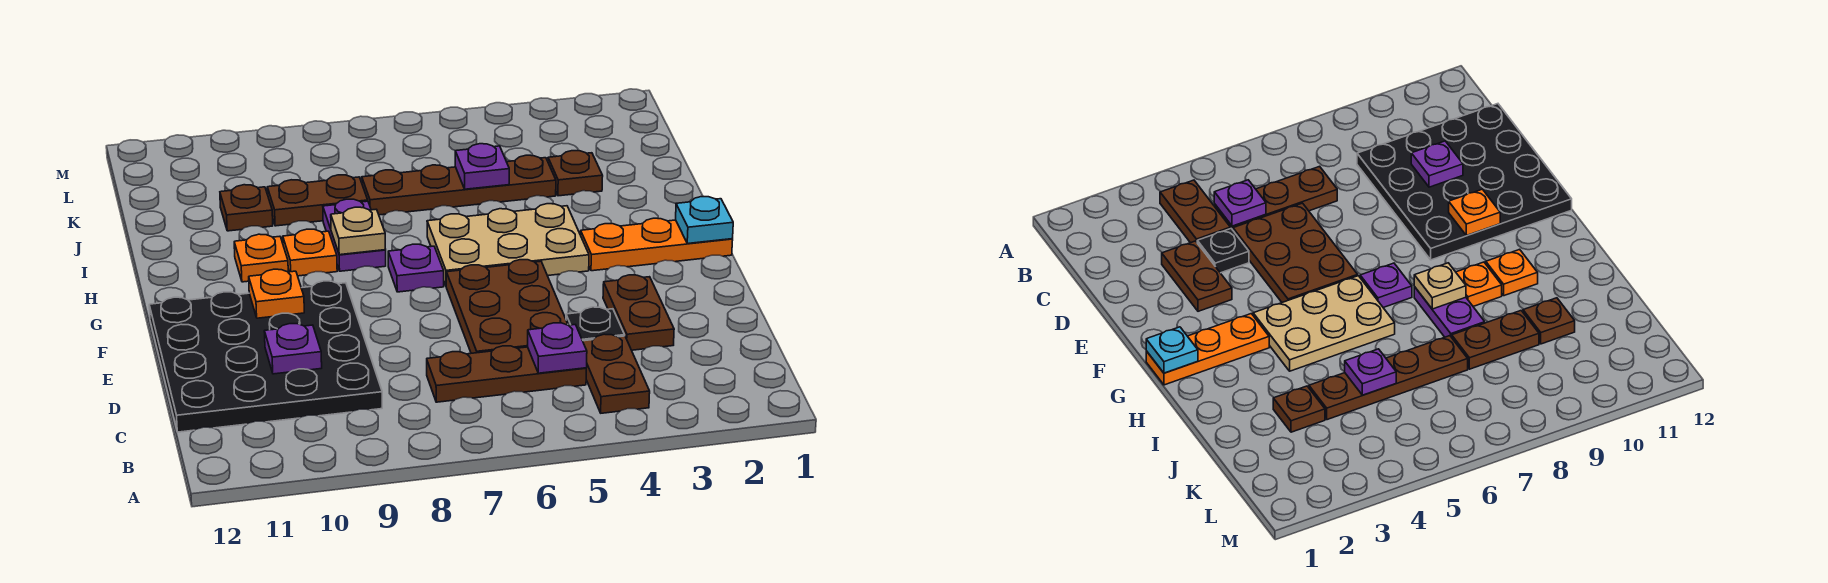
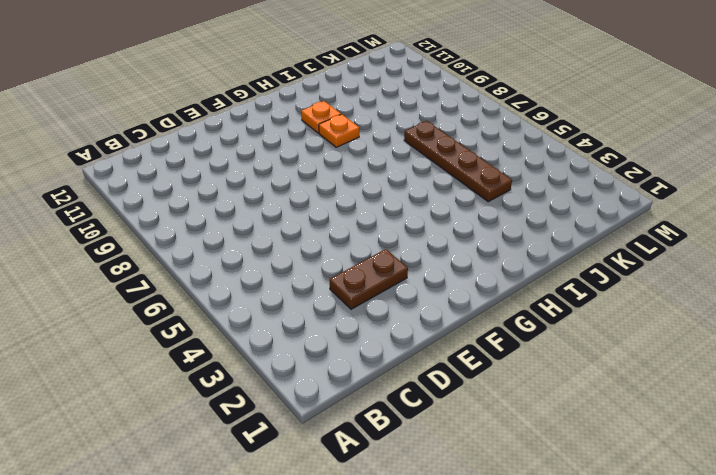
none -> brown plate B4:C4 level 1
none -> brown plate C5:C7 level 1
none -> black plate C9:F12 level 1

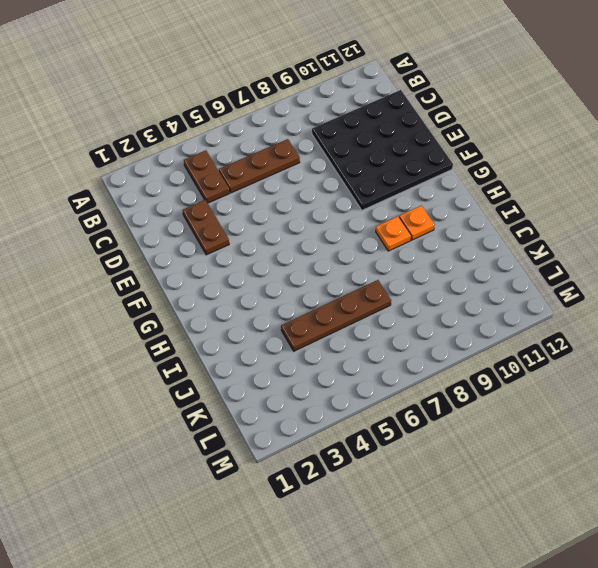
none -> black plate D4 level 1
none -> brown plate D5:F6 level 1
none -> orange plate G1:G3 level 1

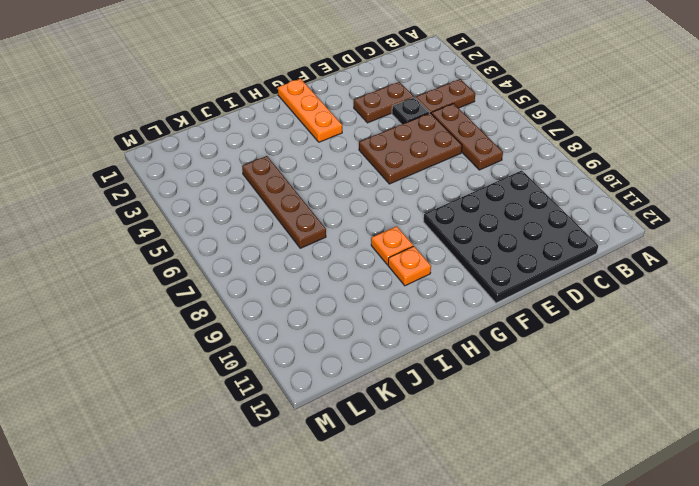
none -> tan plate G4:H6 level 1
none -> purple plate G7 level 1
none -> purple plate H8:I8 level 1

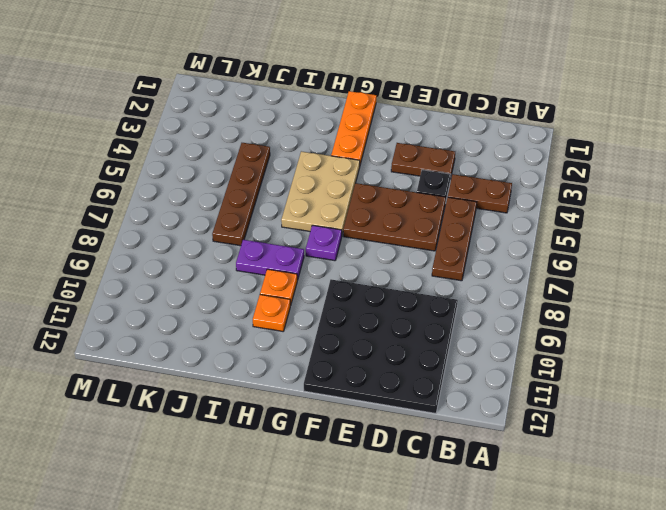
none -> brown plate J3 level 1
none -> brown plate J8:J9 level 1
none -> brown plate J10 level 1

